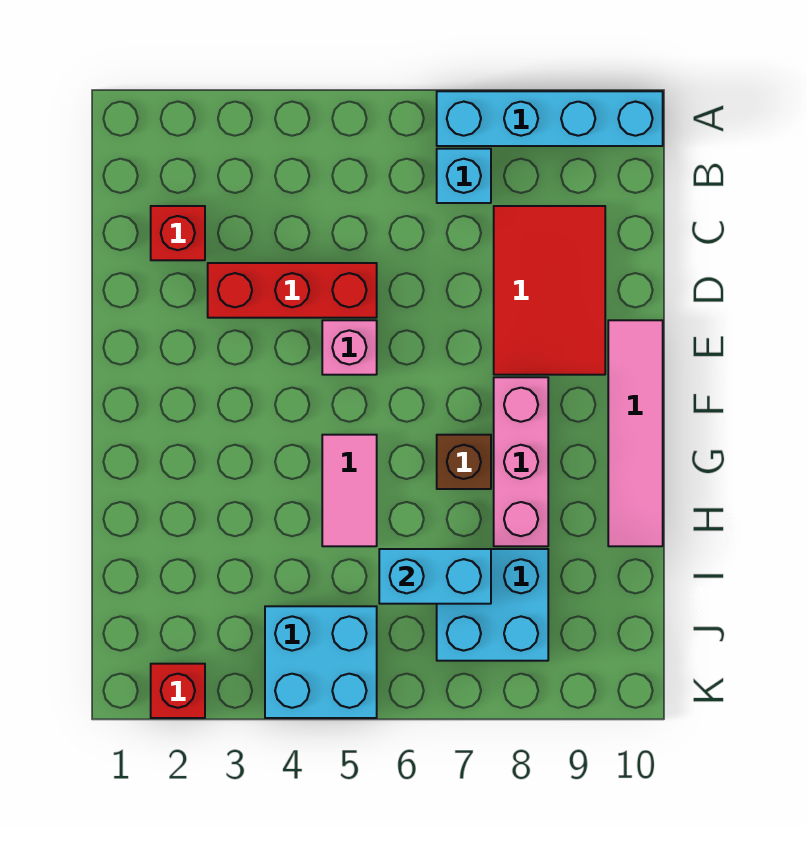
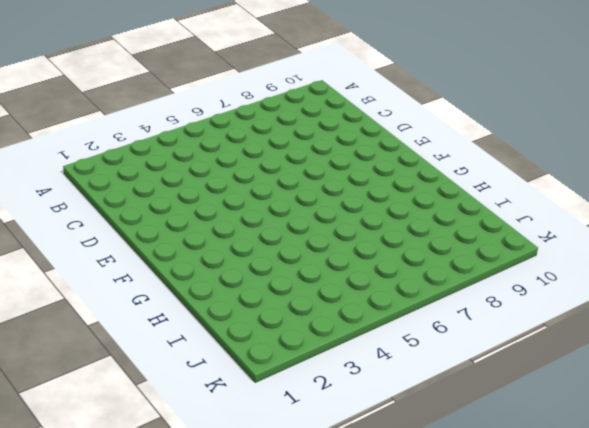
none -> cyan brick A7:A10 level 1
none -> cyan brick B7 level 1
none -> red brick C2 level 1

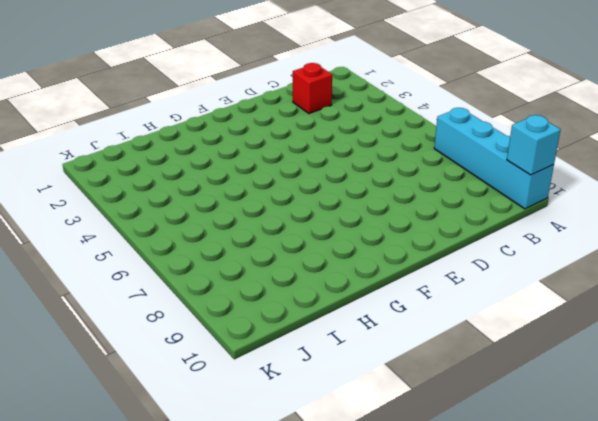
cyan brick A10 level 2 -> cyan brick B7 level 1
none -> red tile C8:E9 level 1
none -> red brick D3:D5 level 1
none -> pink brick E5 level 1

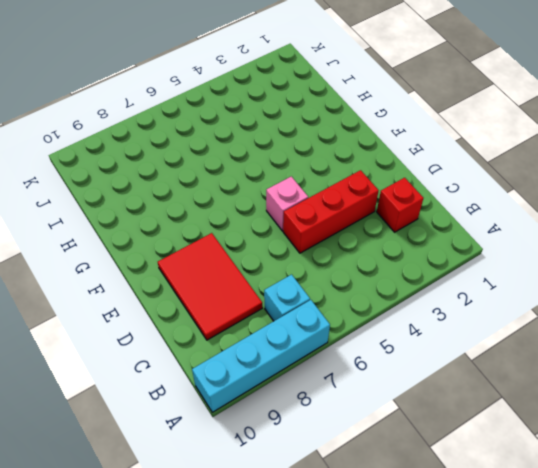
none -> pink tile E10:H10 level 1
none -> pink brick F8:H8 level 1
none -> pink tile G5:H5 level 1

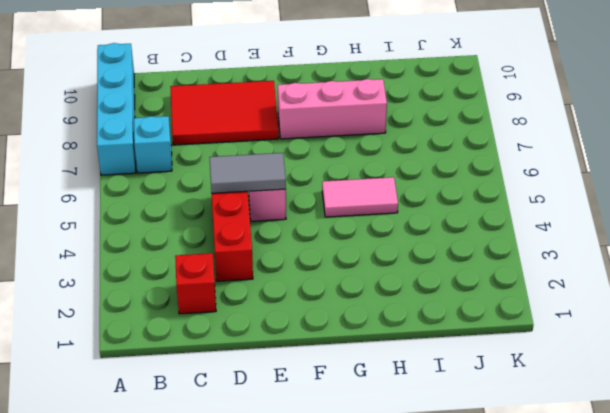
grey tile D5:E5 level 2 -> none
none -> pink tile E10:H10 level 1
none -> brown brick G7 level 1
none -> cyan brick I7:J8 level 1

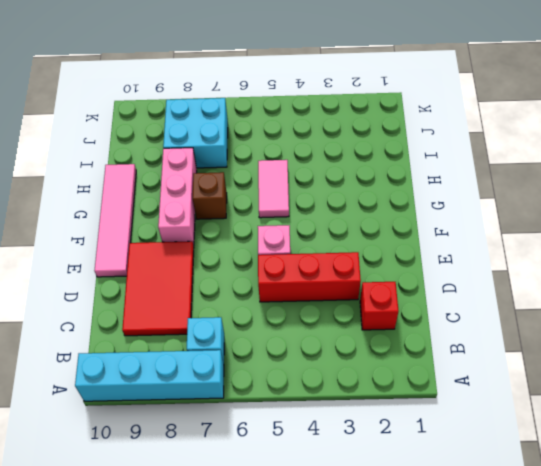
none -> cyan brick J4:K5 level 1
none -> red brick K2 level 1
none -> cyan brick I6:I7 level 2

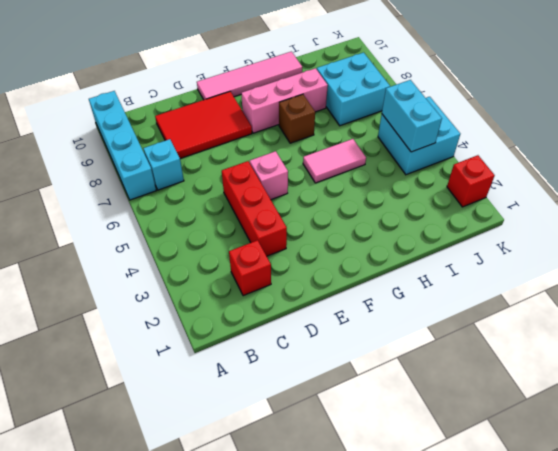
cyan brick J4:J5 level 2 -> cyan brick I6:I7 level 2

